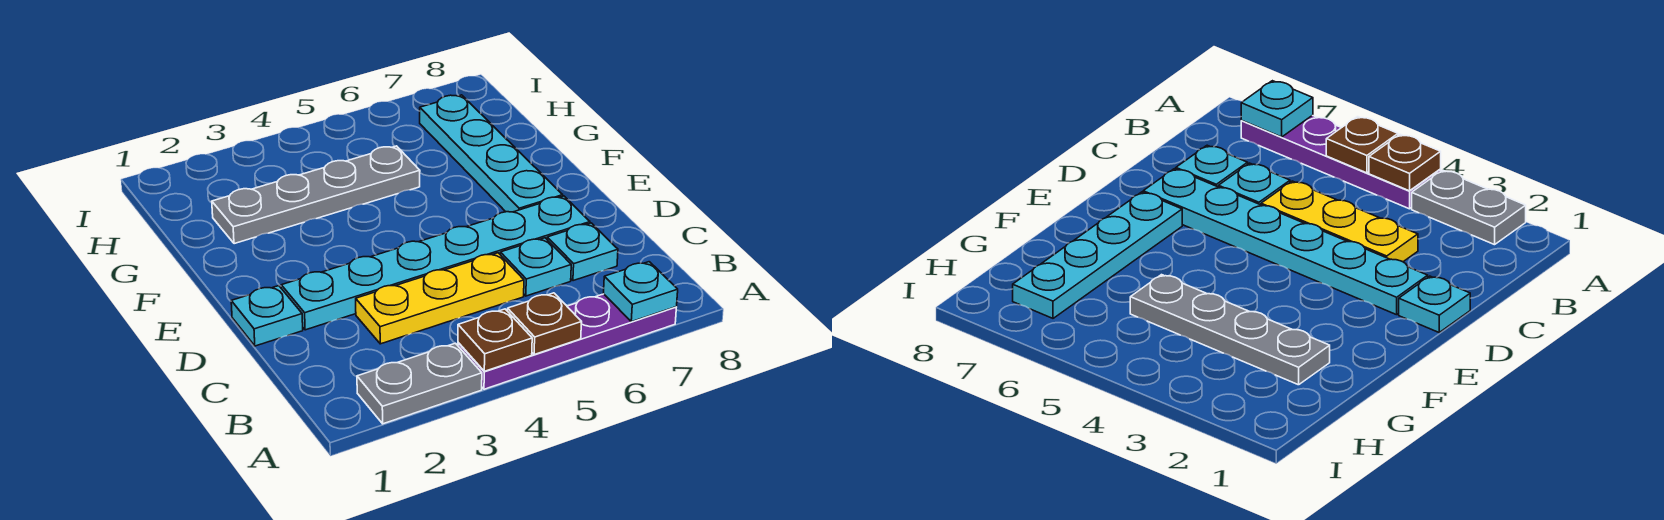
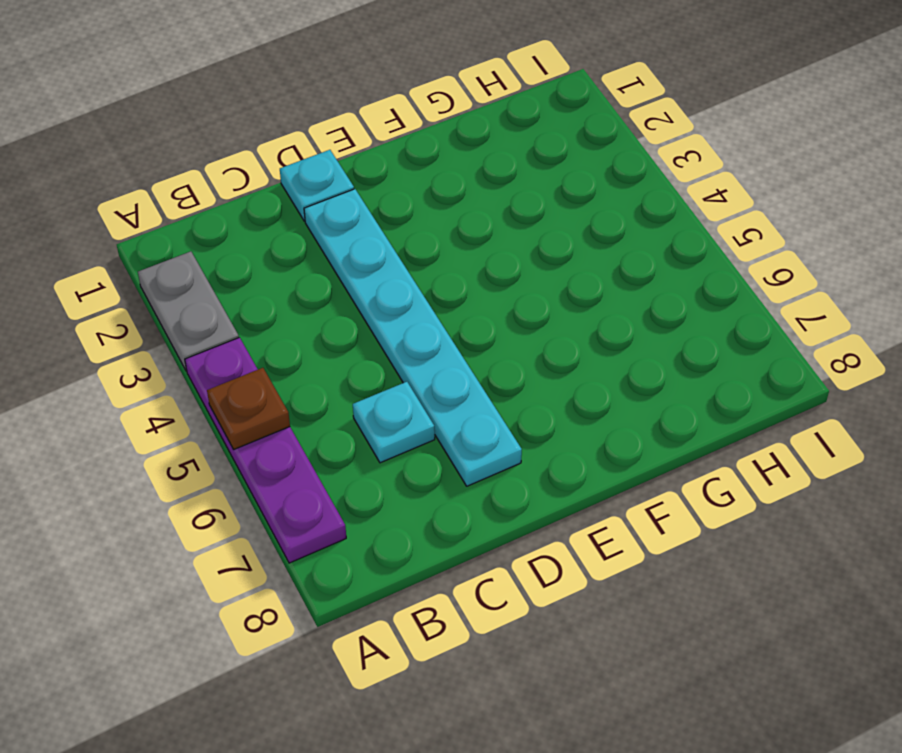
none -> yellow plate C3:C5 level 1
none -> cyan plate C7 level 1
none -> cyan plate E7:H7 level 1

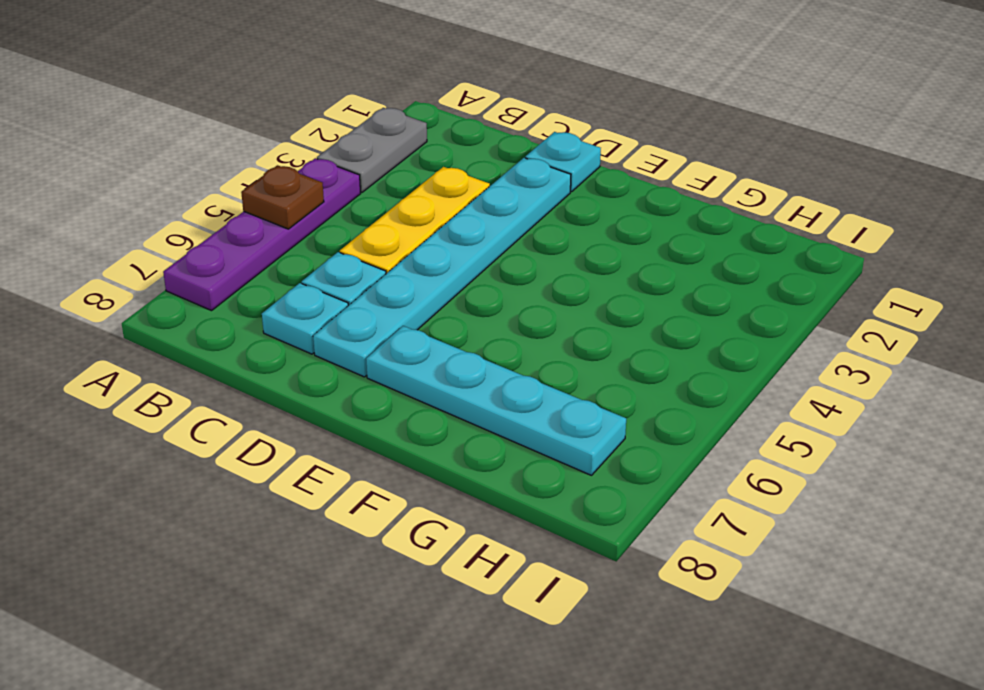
none -> grey plate G2:G5 level 1
none -> brown plate A4 level 2
none -> cyan plate A7 level 2

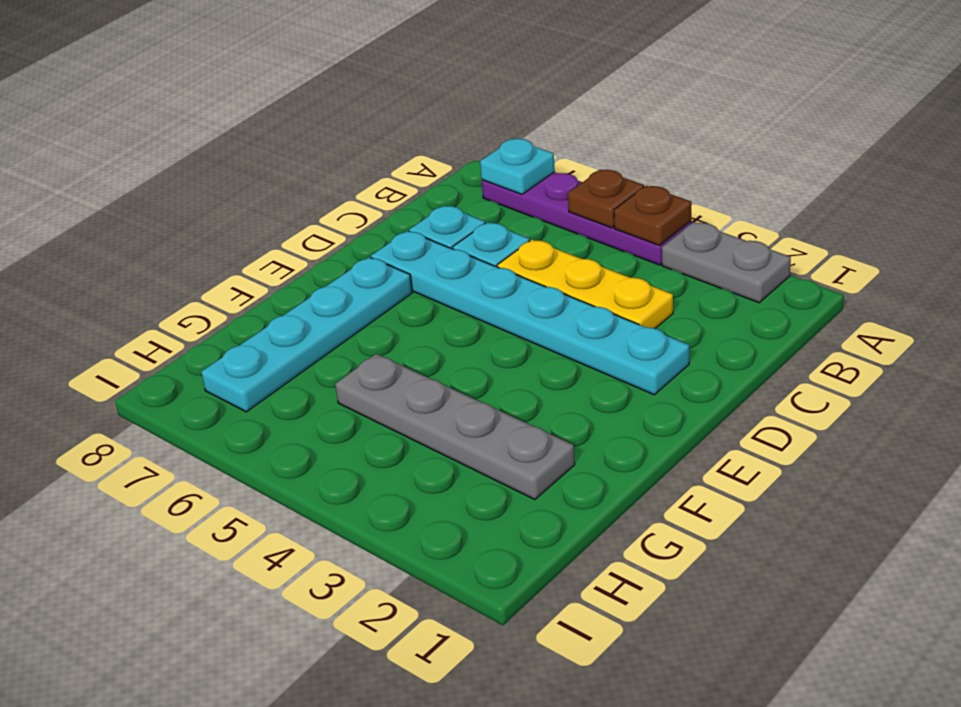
none -> cyan plate D1 level 1

